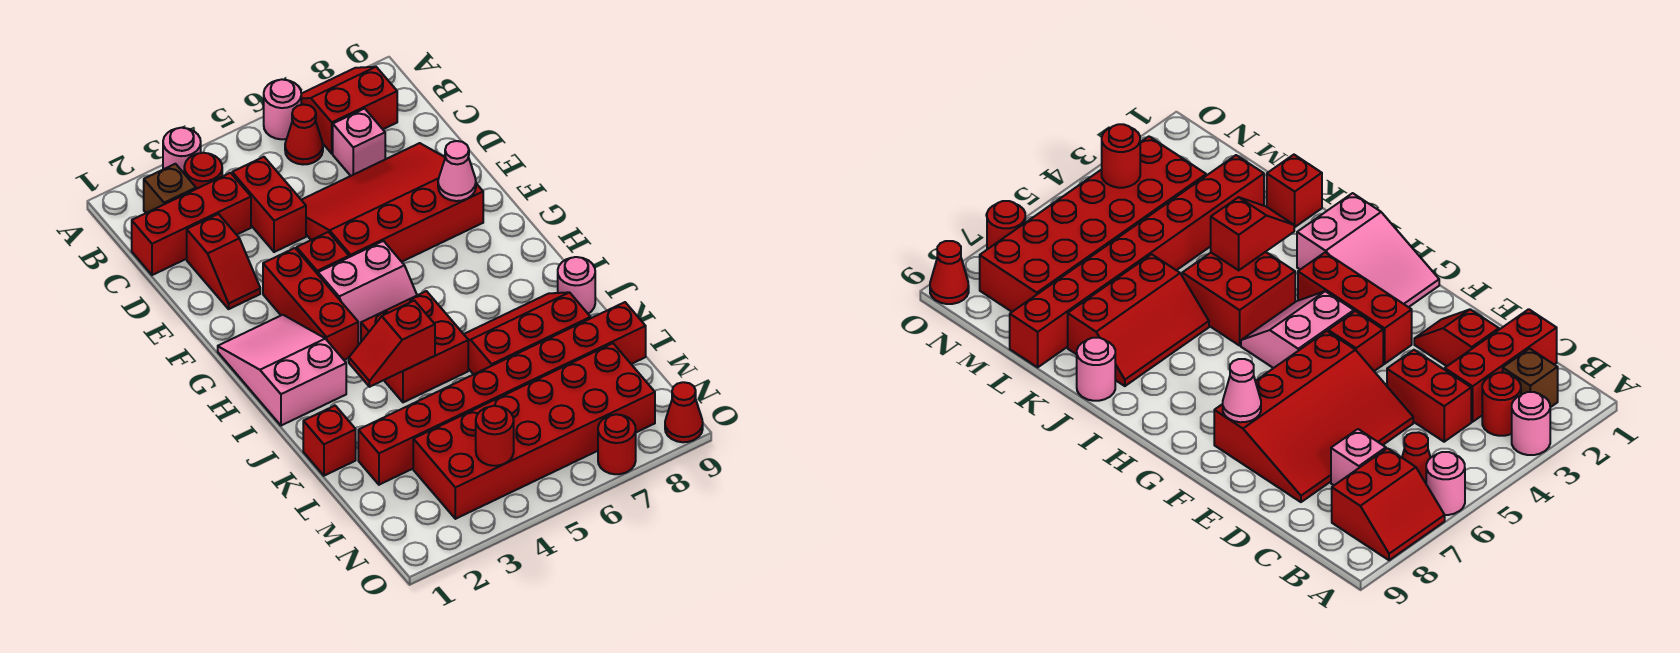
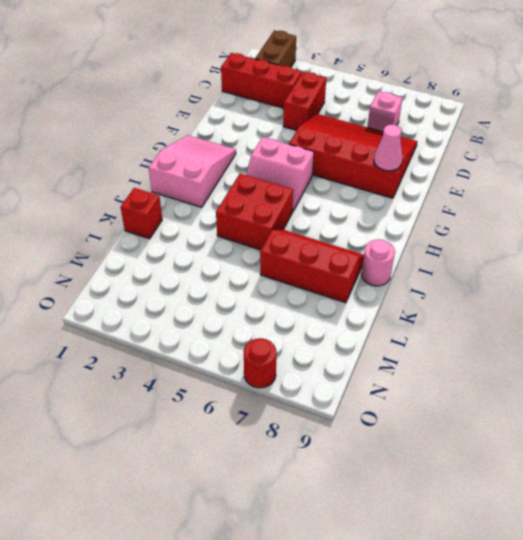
brown brick A2:B2 level 1 -> brown brick B2 level 1
none -> pink round brick A3 level 1
none -> pink round brick A6 level 1
none -> red slope A7:B8 level 1 top B

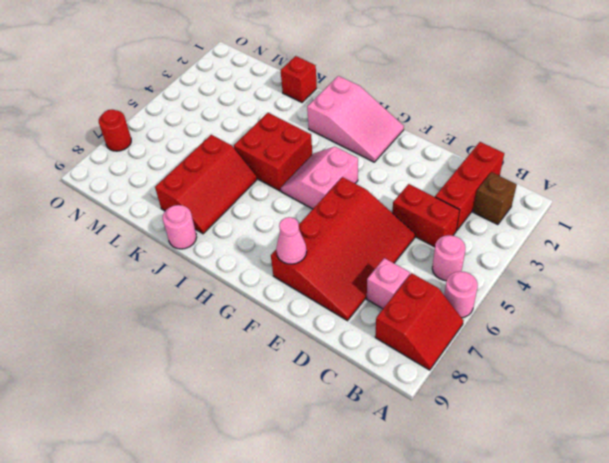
pink round brick B5 level 1 -> pink round brick A3 level 1
none -> red round brick B3 level 1
none -> red cone B6 level 1
none -> red slope D2:E2 level 1 top D

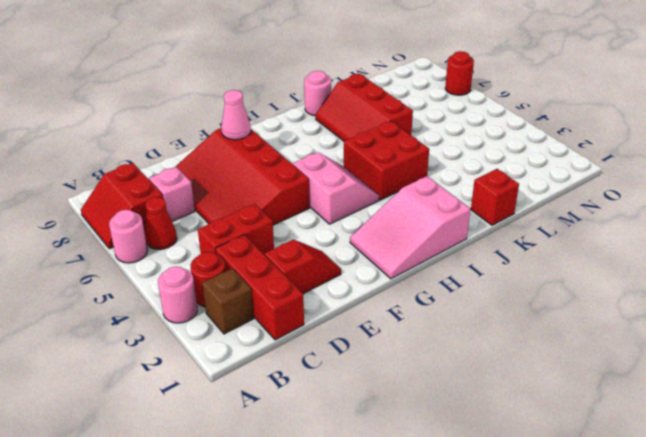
none -> red brick F3:H3 level 1
none -> red brick F4 level 1
none -> red brick L2:L9 level 1

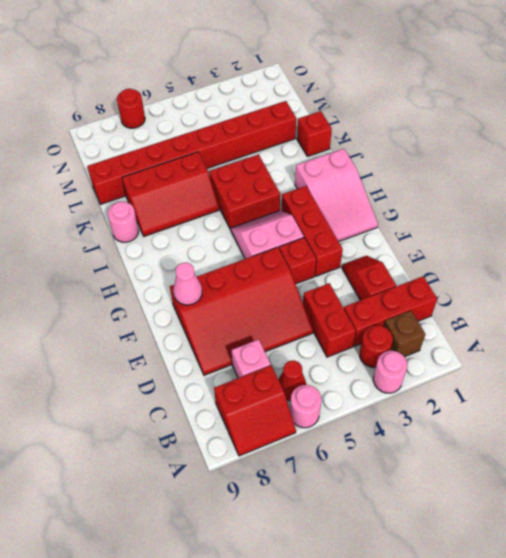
none -> red brick M3:N8 level 1
none -> red cone O9 level 1
none -> red slope J3:J4 level 2 top 4

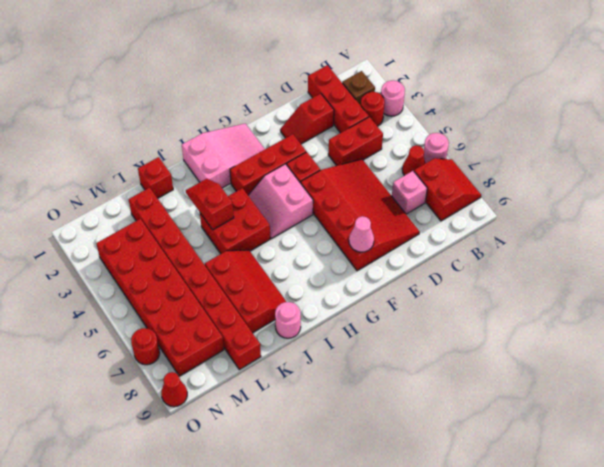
none -> red round brick N4 level 2

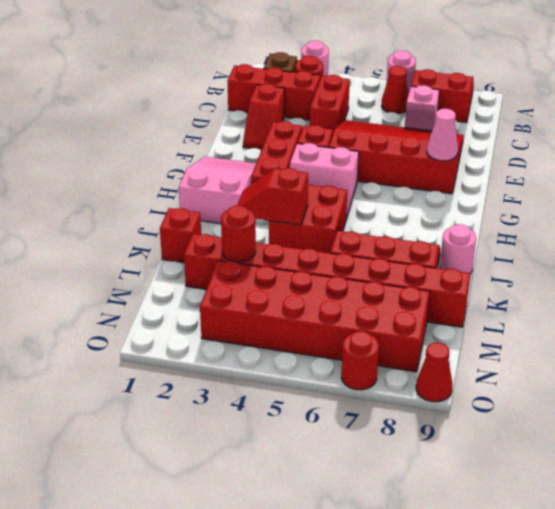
red round brick L3 level 2 -> red round brick N4 level 2

